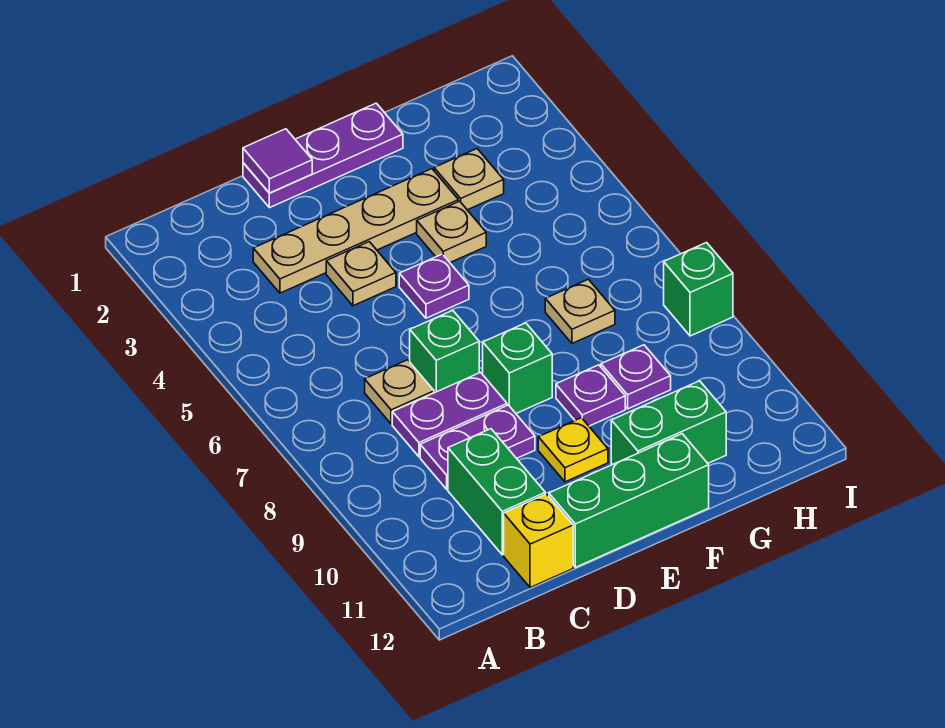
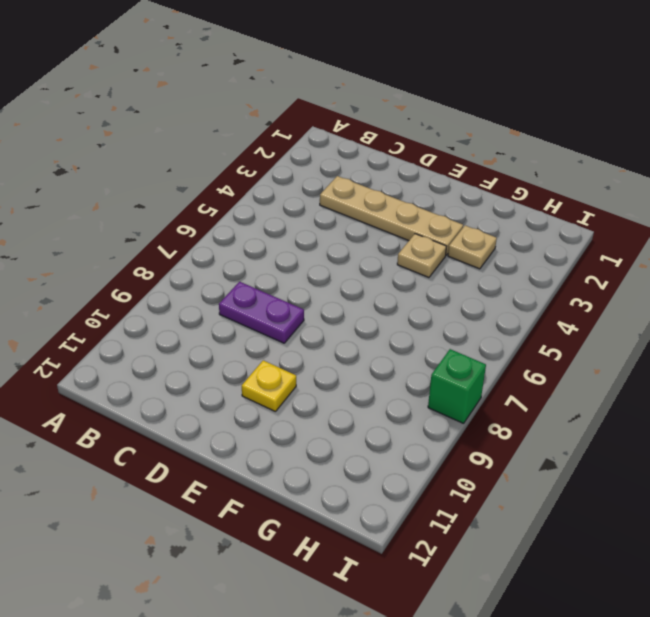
none -> tan plate C7 level 1
none -> purple plate C9:D9 level 1
none -> green brick C10:C11 level 1

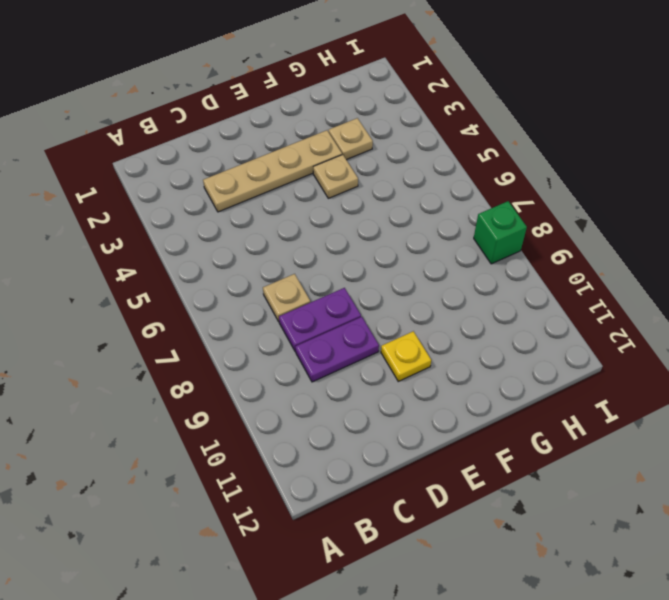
none -> green brick C10:C11 level 1
none -> yellow brick C12 level 1
none -> purple plate D1:F1 level 1

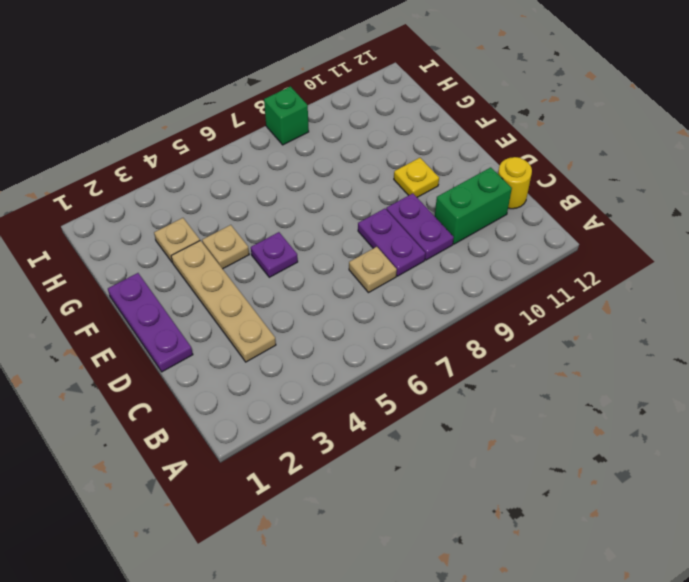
yellow round brick C12 level 1 -> yellow brick C12 level 1
none -> tan plate D4 level 1
none -> green brick D7 level 1
none -> green brick D12:F12 level 1

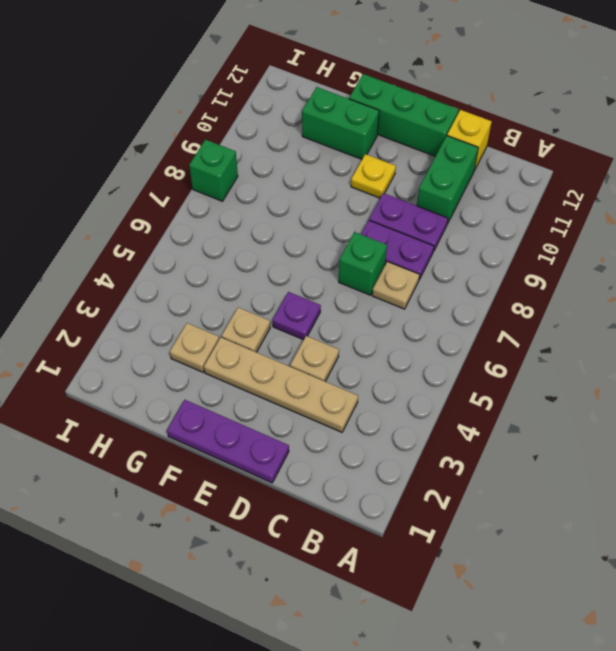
none -> green brick E8 level 1
none -> purple plate F9 level 1
none -> tan plate G7 level 1

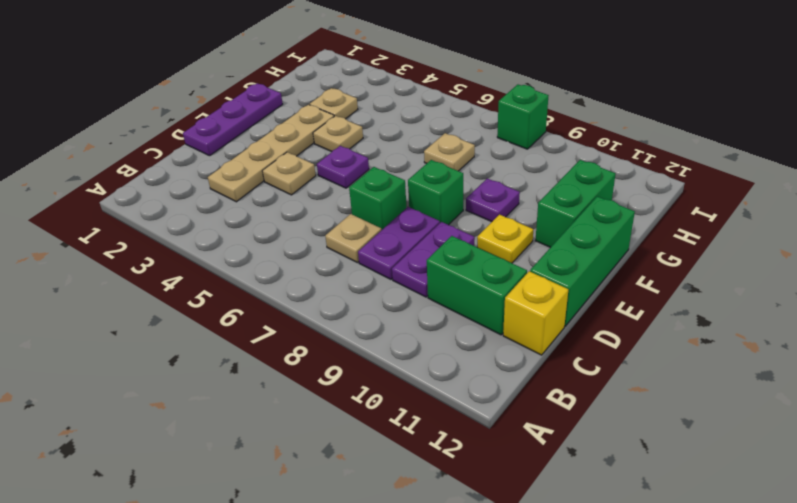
none -> purple plate G9 level 1
none -> purple tile D1 level 2

